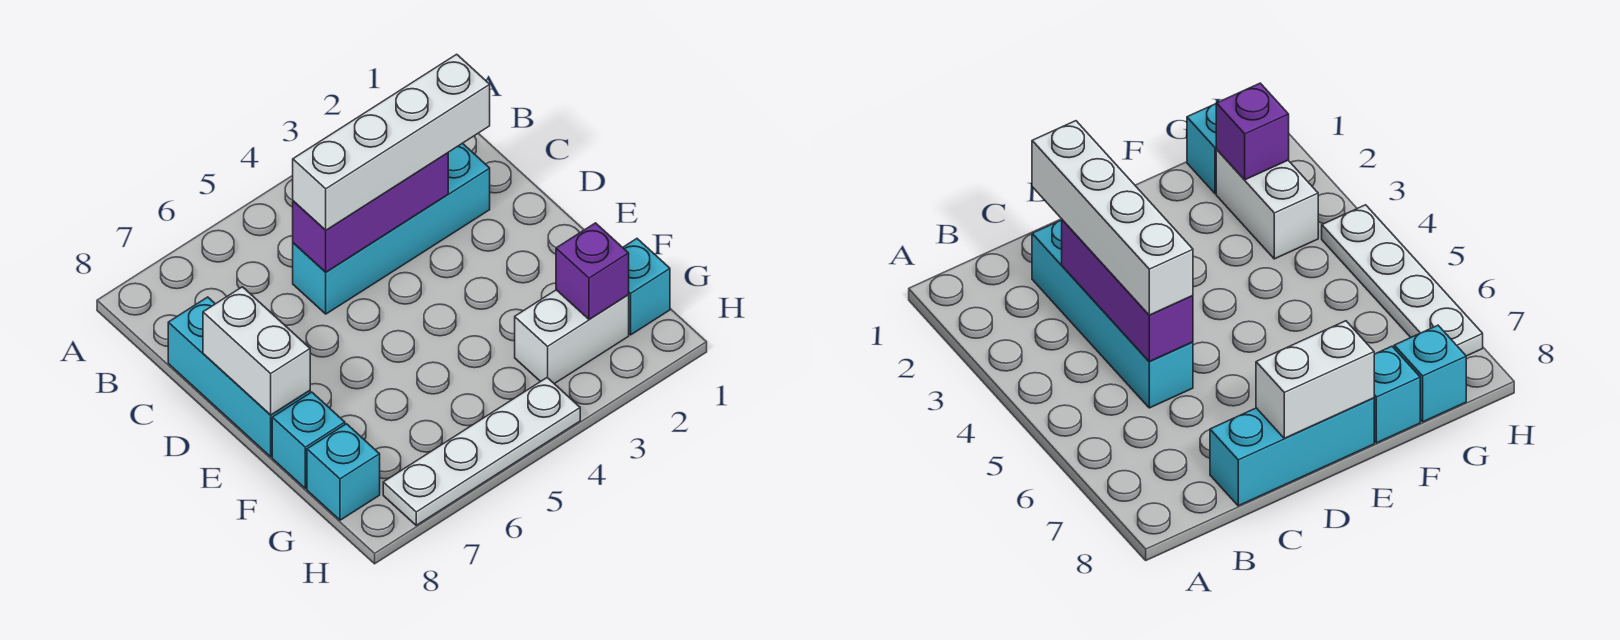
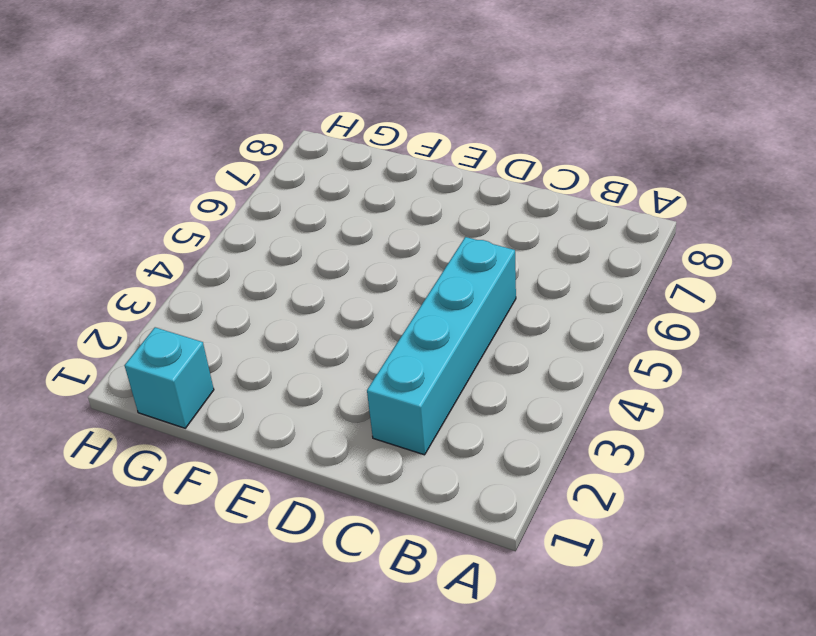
none -> cyan brick C8:E8 level 1
none -> cyan brick F8 level 1

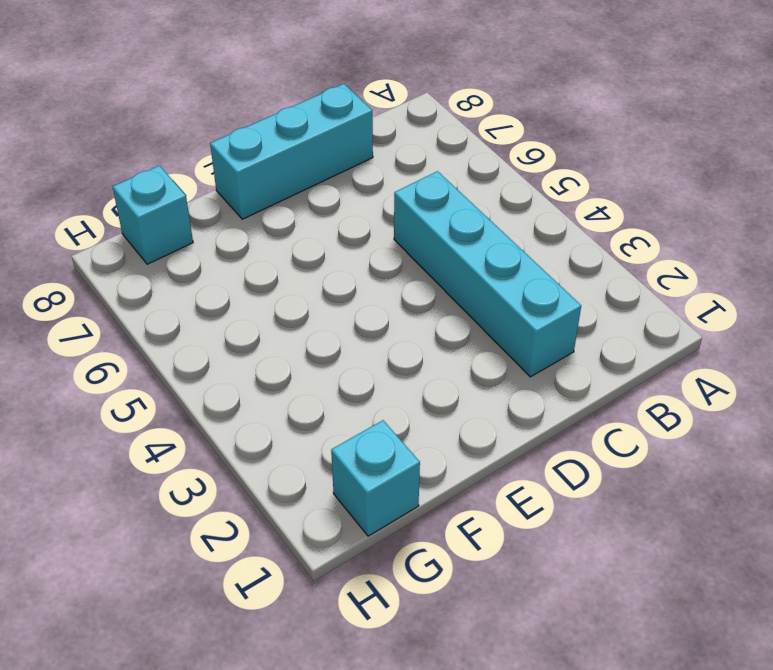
none -> cyan brick F8 level 1
none -> white brick G2:G3 level 1

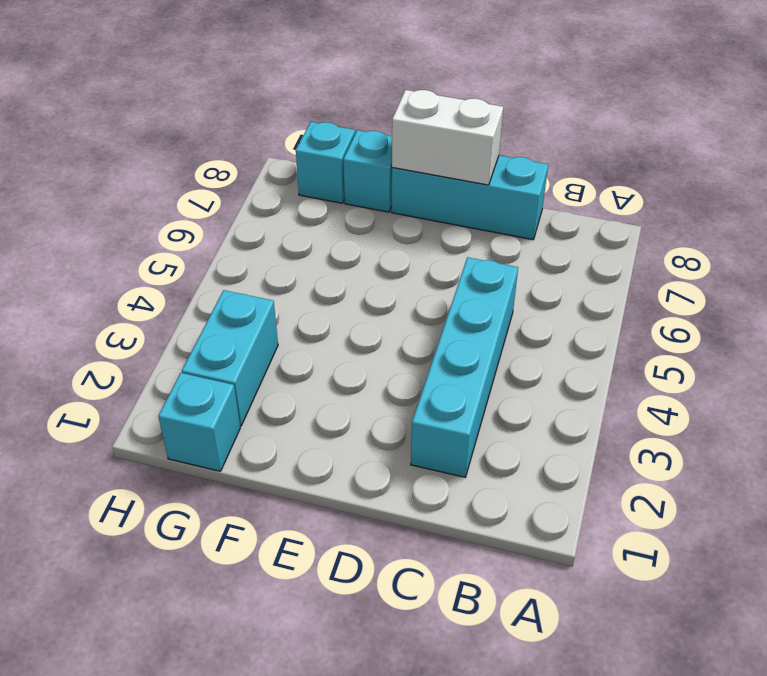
cyan brick G2:G3 level 1 -> white brick G2:G3 level 1
none -> white plate H4:H7 level 1
none -> purple brick C3:C5 level 2

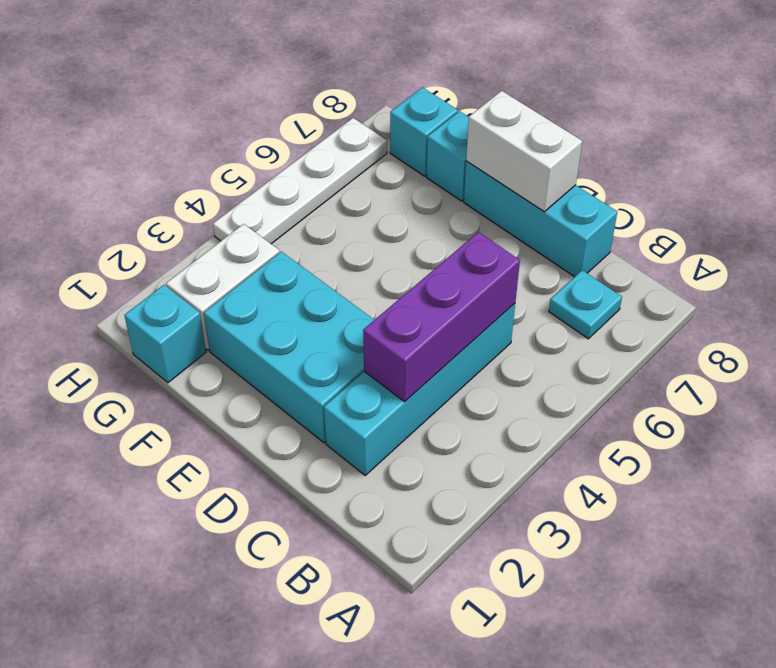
cyan plate B7 level 1 -> none
cyan brick D2:F3 level 1 -> none
none -> purple brick G2 level 2
none -> white brick C2:C5 level 3

